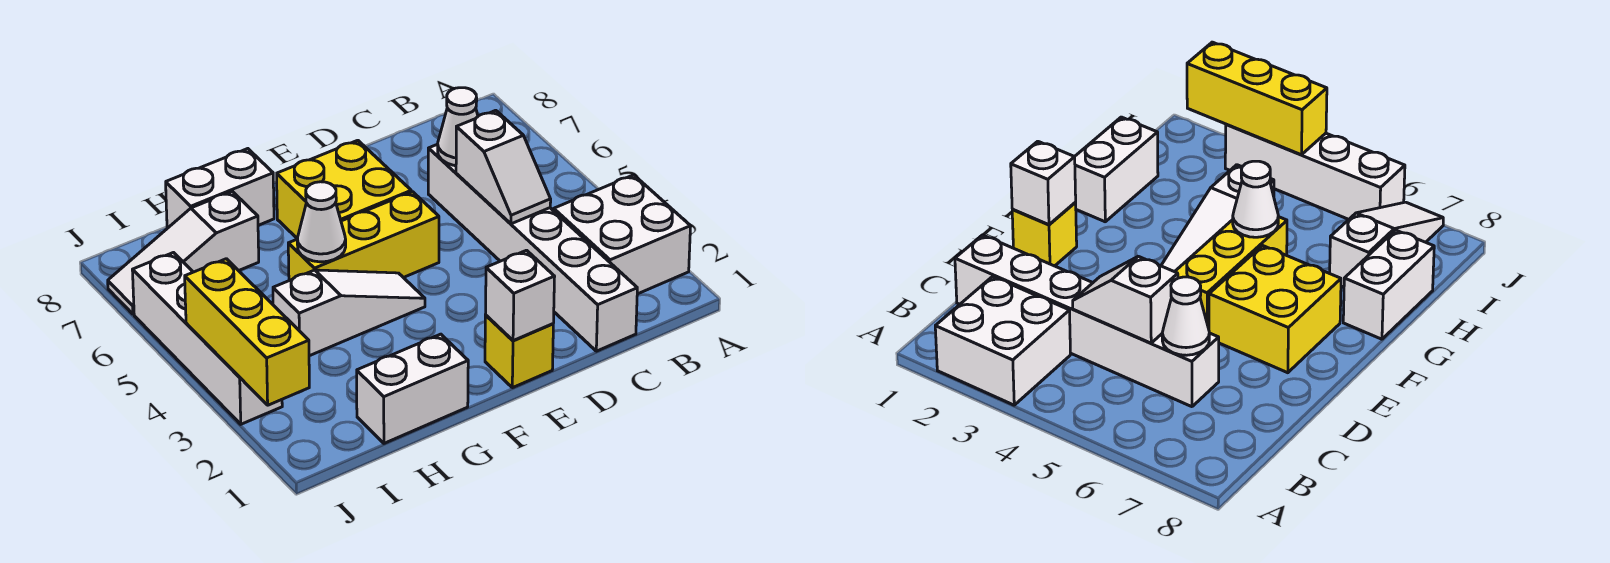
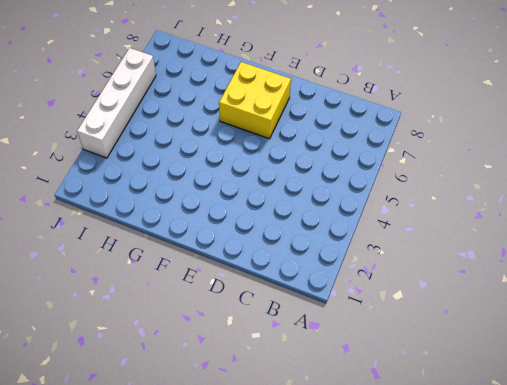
none -> white brick A2:B3 level 1
none -> white brick C1:C6 level 1
none -> yellow brick E1 level 1

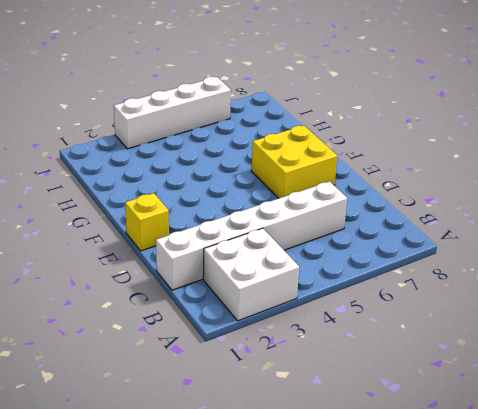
none -> yellow brick E5:G5 level 1
none -> white slope F4:H4 level 1 top H
none -> white brick G1:H1 level 1

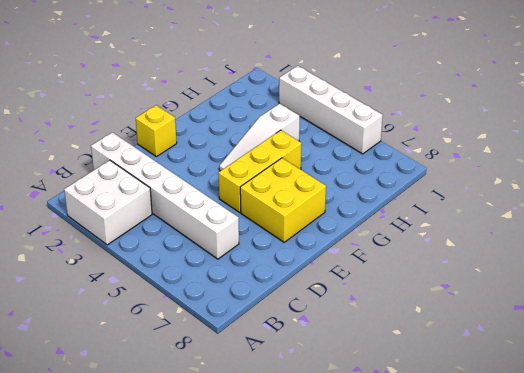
none -> white brick G1:H1 level 1
none -> white brick G8:H8 level 1
none -> white slope H7:J7 level 1 top H

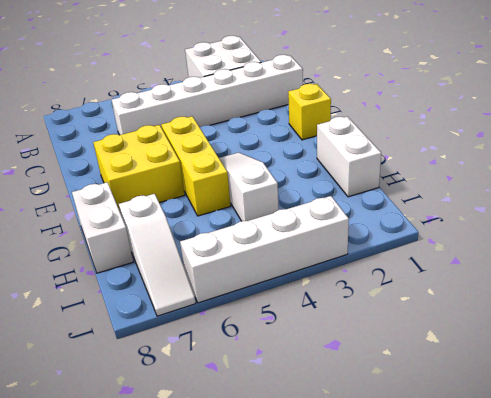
none -> white slope C4:C5 level 2 top 5
none -> white cone C6 level 2
none -> white brick E1 level 2

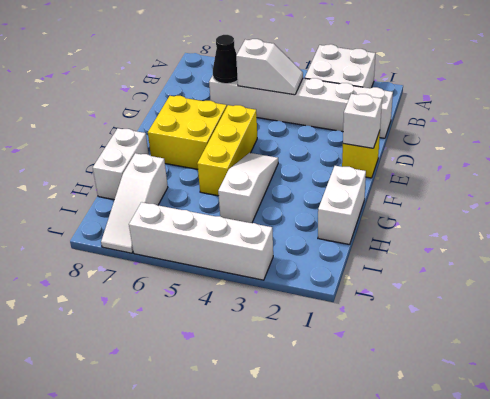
black cone C6 level 2 -> white cone C6 level 2
none -> white cone G5 level 2
none -> yellow brick J2:J4 level 2

